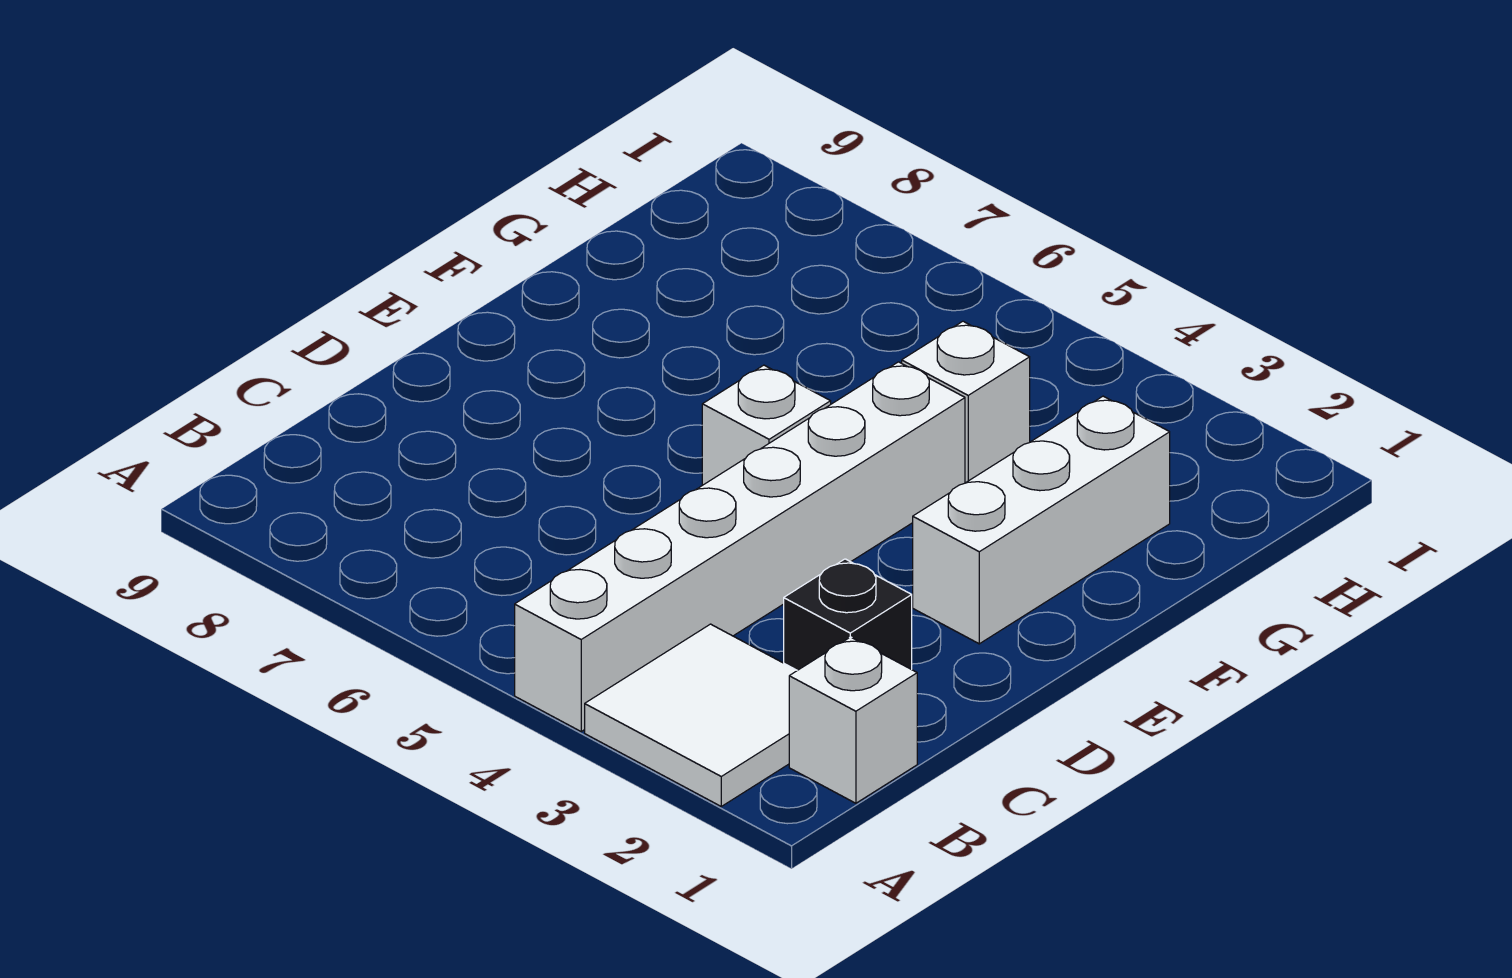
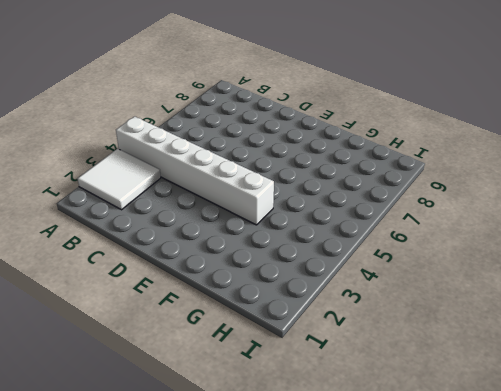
none -> white brick B1 level 1
none -> black brick C2 level 1

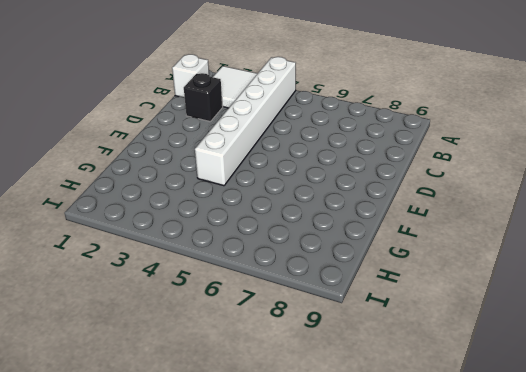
none -> white brick E2:G2 level 1
none -> white brick E5 level 1

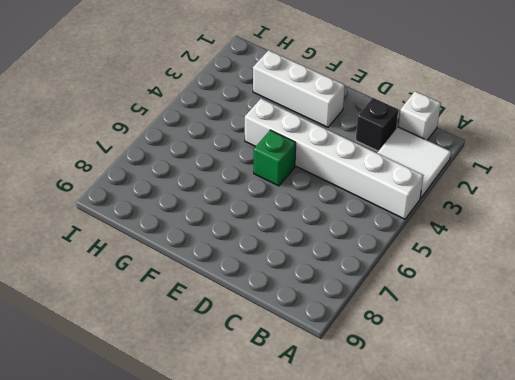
green brick E5 level 1 -> white brick E5 level 1
none -> white brick G4 level 1

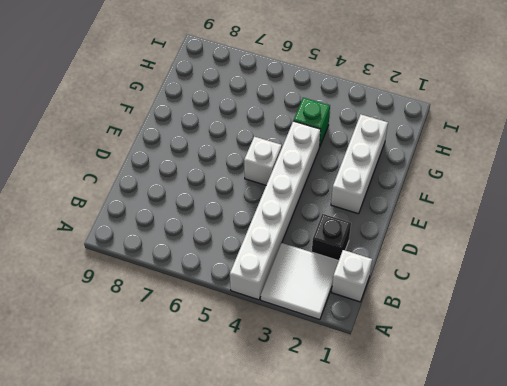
green brick G4 level 1 -> white brick G4 level 1

